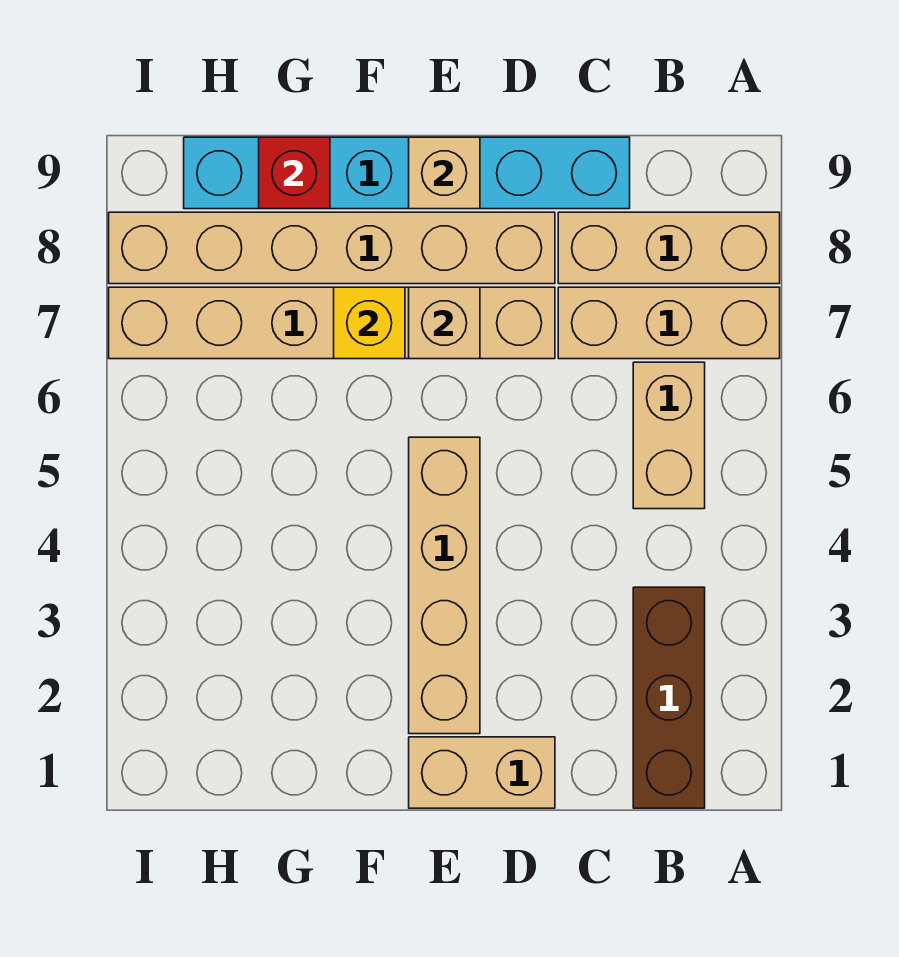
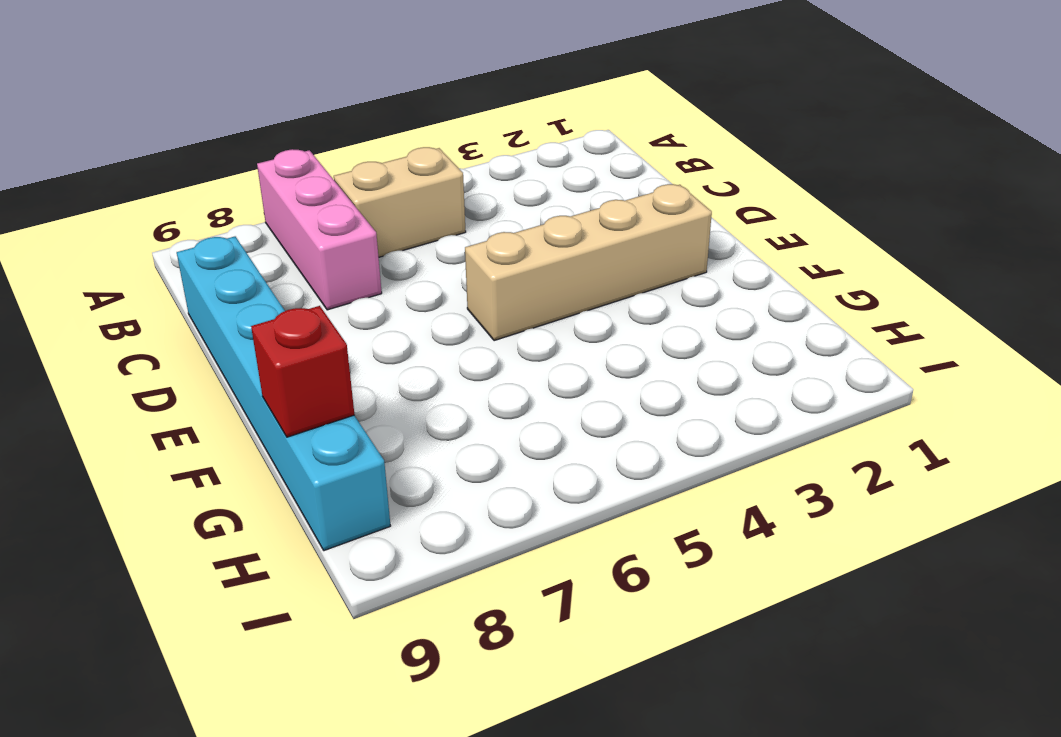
pink brick A7:C7 level 1 -> tan brick A7:C7 level 1
none -> tan brick A8:C8 level 1
none -> brown brick B1:B3 level 1
none -> tan brick D1:E1 level 1

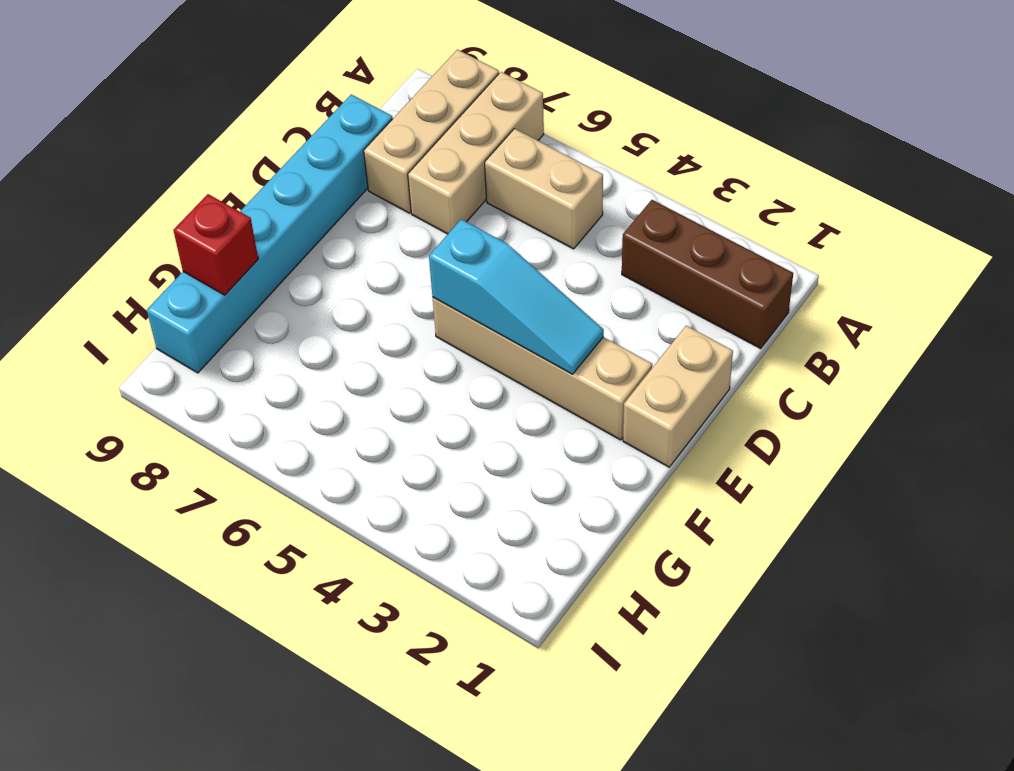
cyan slope E3:E5 level 2 top 5 -> none
none -> tan brick D7:I7 level 1
none -> tan brick D8:I8 level 1
none -> tan brick E7 level 2

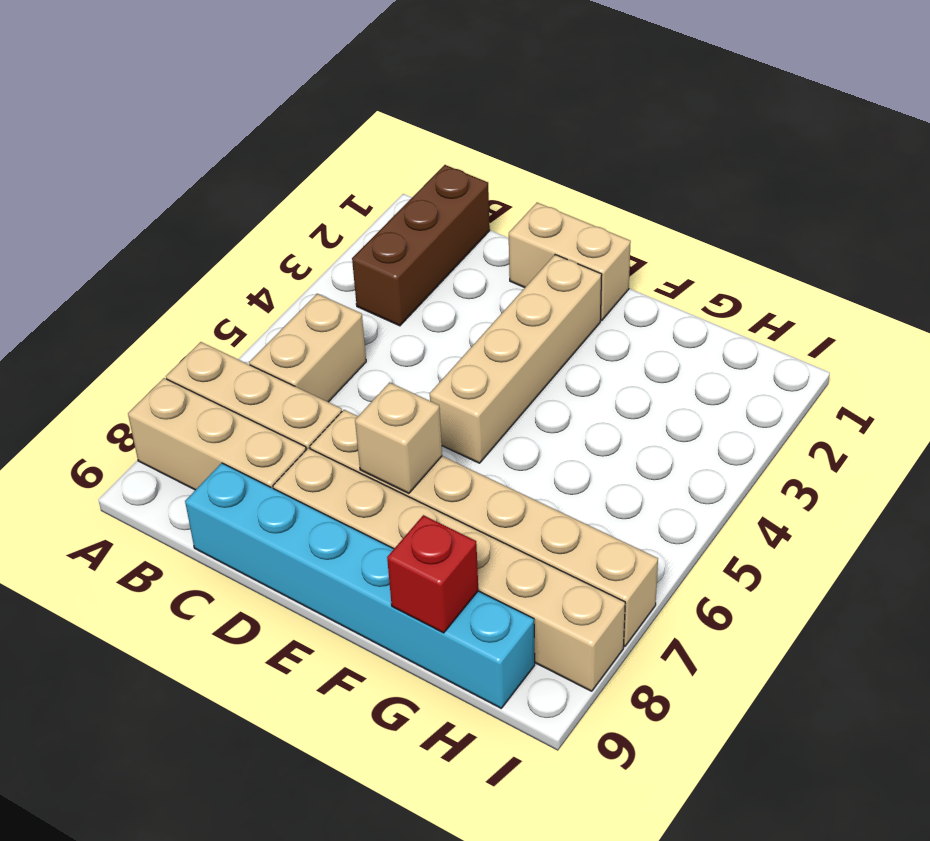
none -> tan brick E9 level 2
none -> yellow brick F7 level 2

